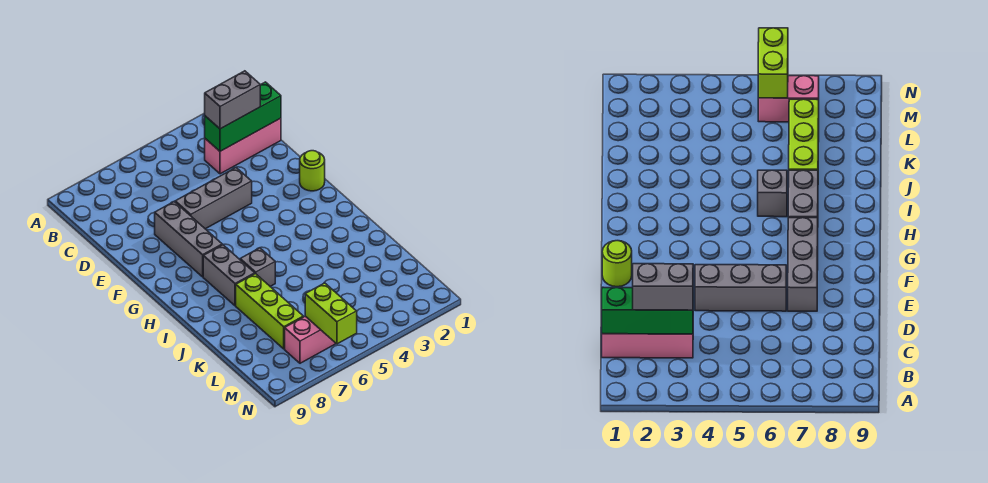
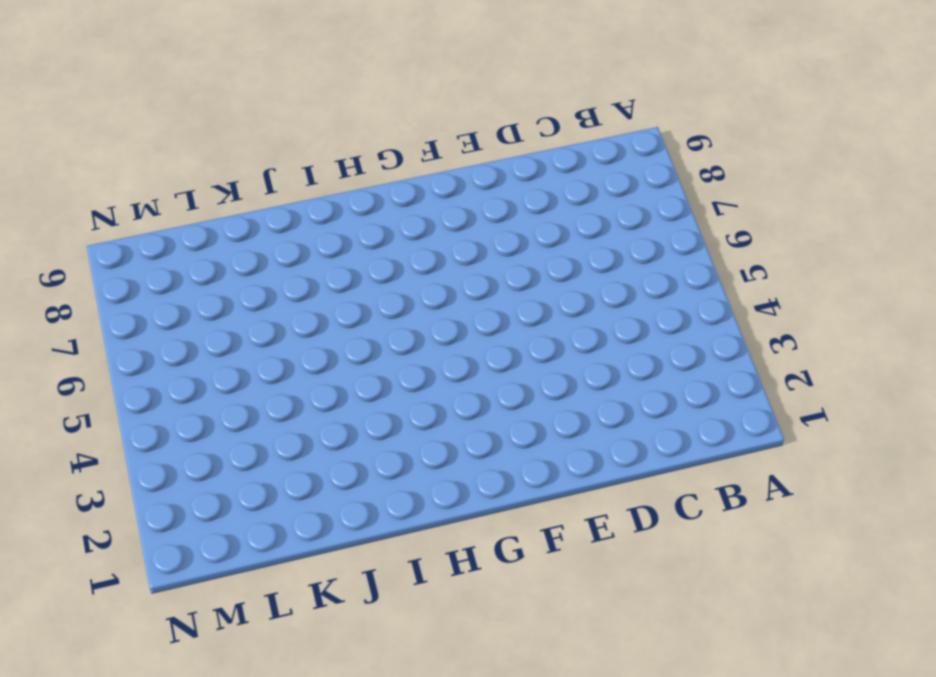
none -> pink brick C1:C3 level 1
none -> grey brick E4:E6 level 1

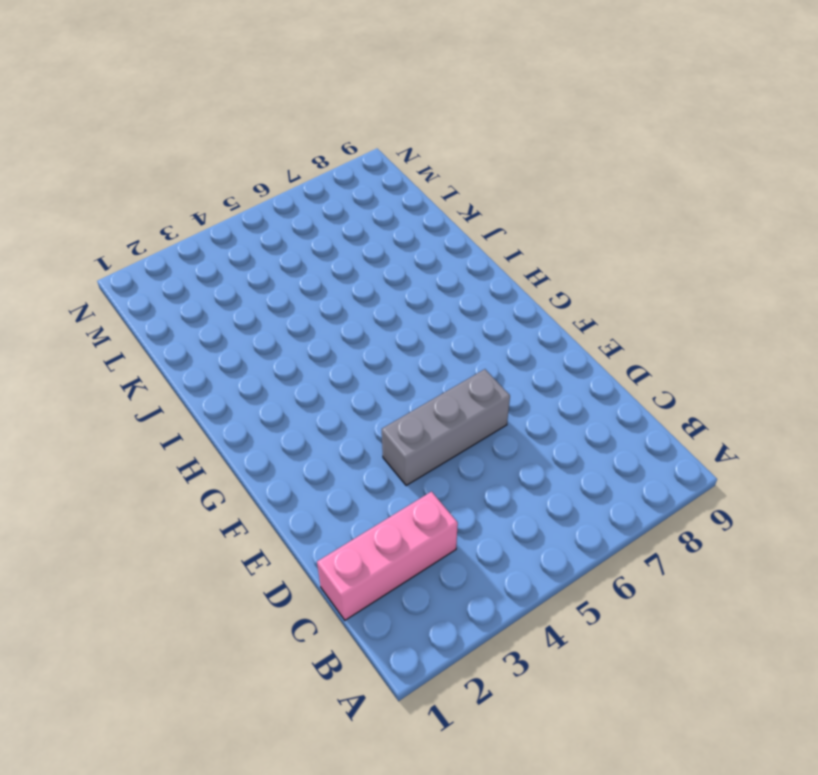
none -> grey brick E7:G7 level 1
none -> lime round brick F1 level 1

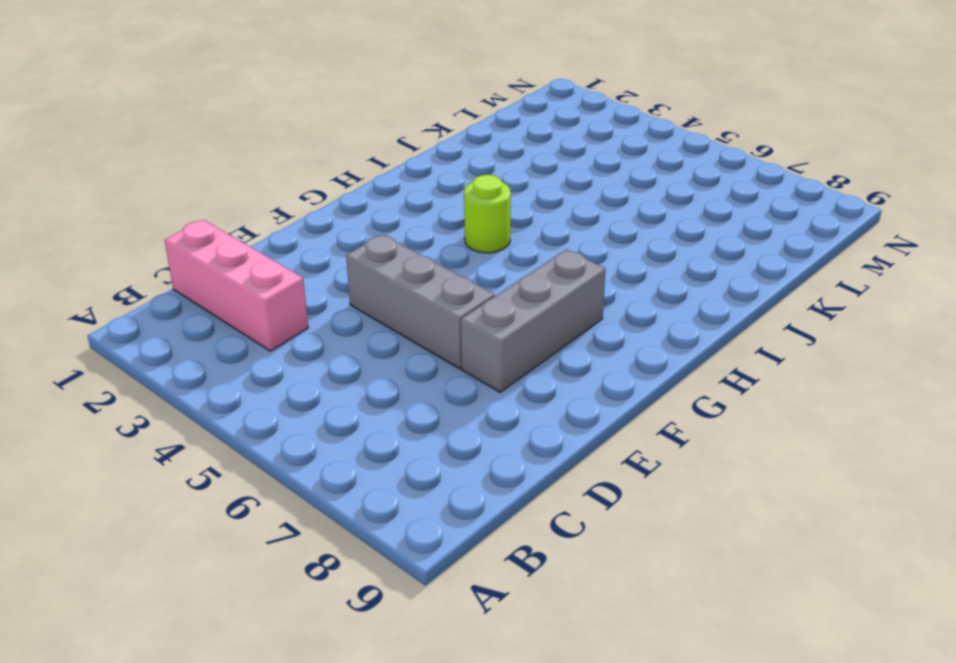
lime round brick H4 level 1 -> lime round brick F1 level 1
none -> grey brick H7:I7 level 1
none -> grey brick I6 level 1

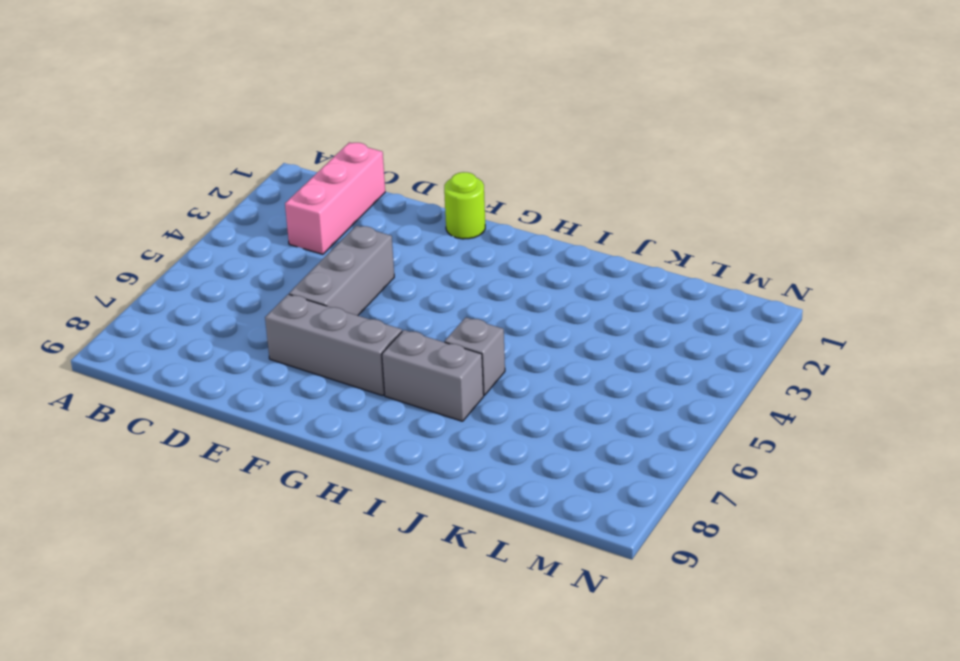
none -> lime brick J7:L7 level 1
none -> pink brick M6:M7 level 1

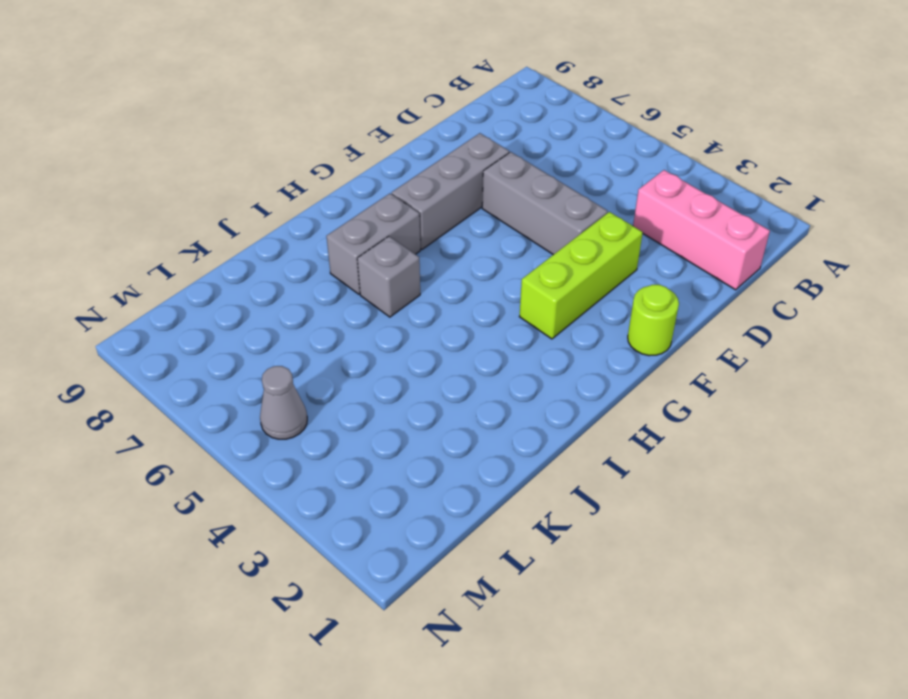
lime brick E3:G3 level 1 -> lime brick J7:L7 level 1
grey cone M5 level 1 -> none
none -> pink brick M6:M7 level 1
none -> green brick C1:C3 level 2

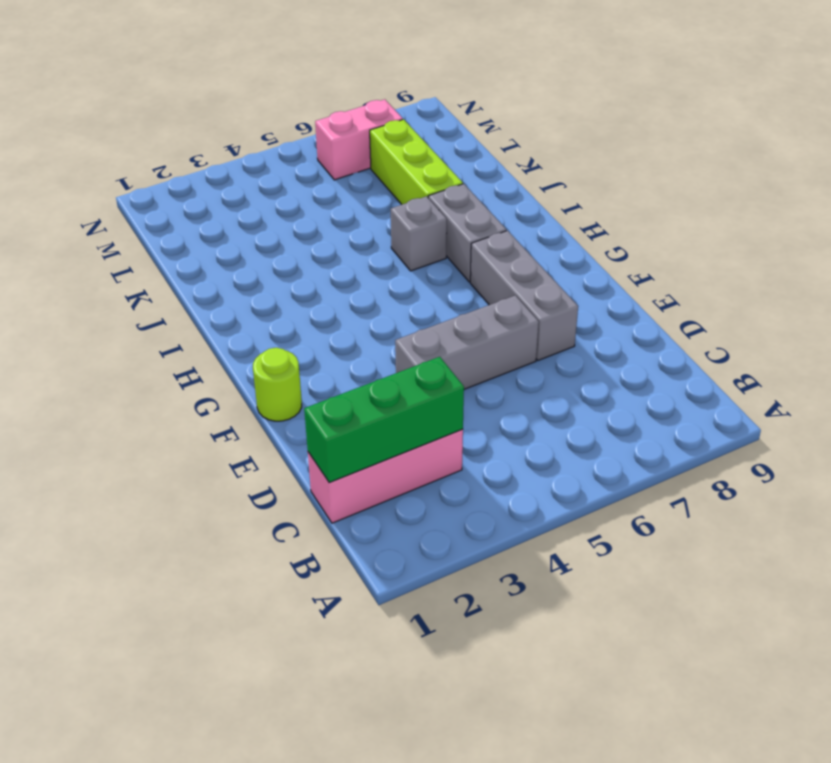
none -> lime brick M6:N6 level 2
none -> grey brick C2:C3 level 3

